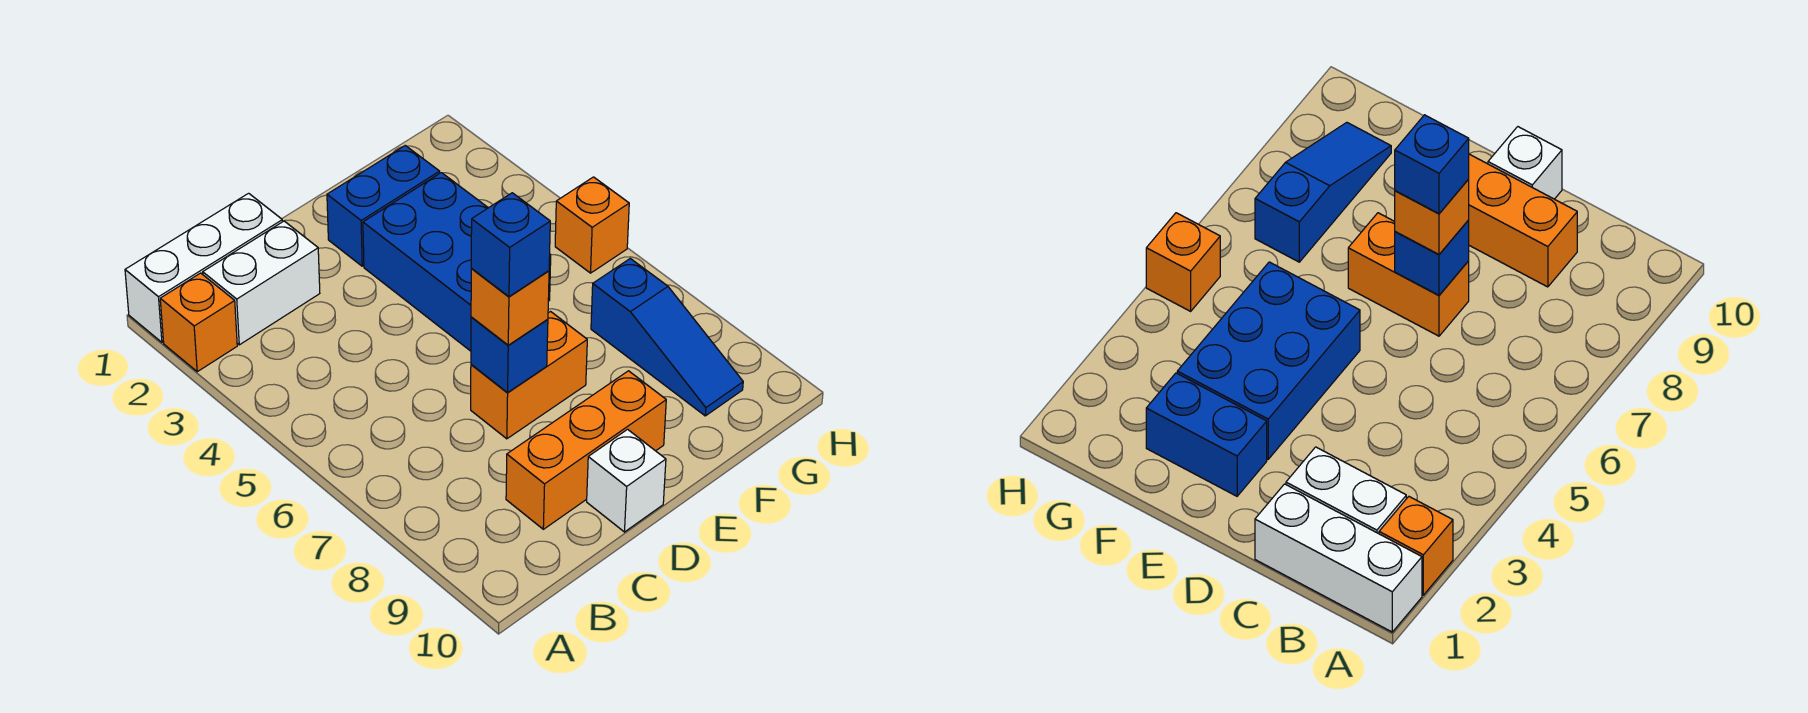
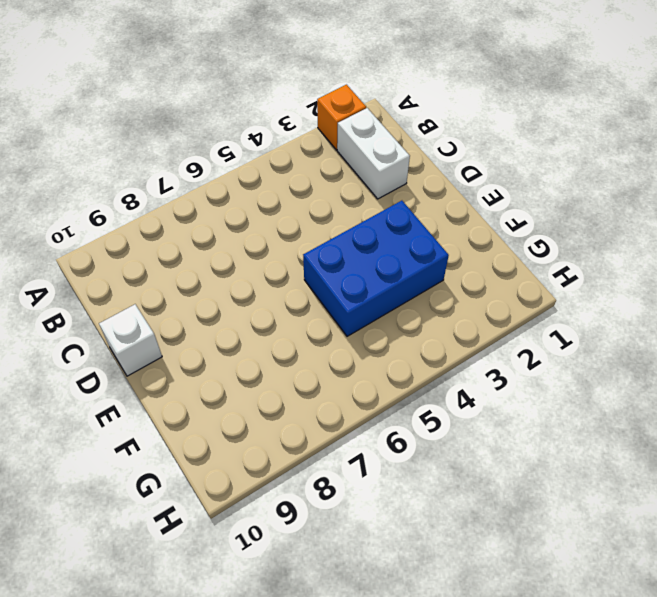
none -> white brick A1:C1 level 1
none -> orange brick C9:E9 level 1
none -> orange brick D7:E7 level 1

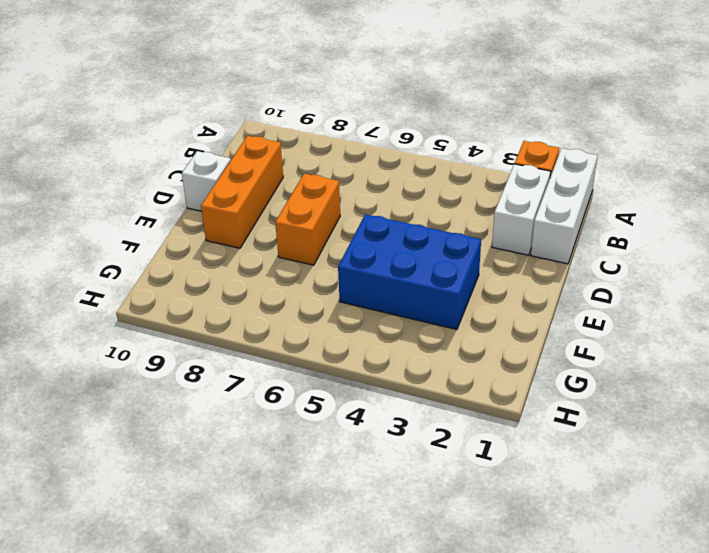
none -> blue brick E2:F2 level 1
none -> blue slope G7:G9 level 1 top 7
none -> orange brick H5 level 1

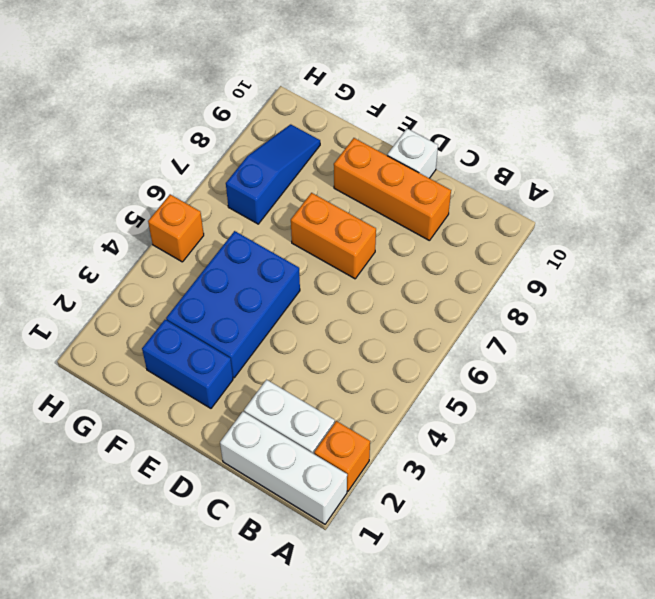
none -> blue brick D7 level 2
none -> orange brick D7 level 3
none -> blue brick D7 level 4

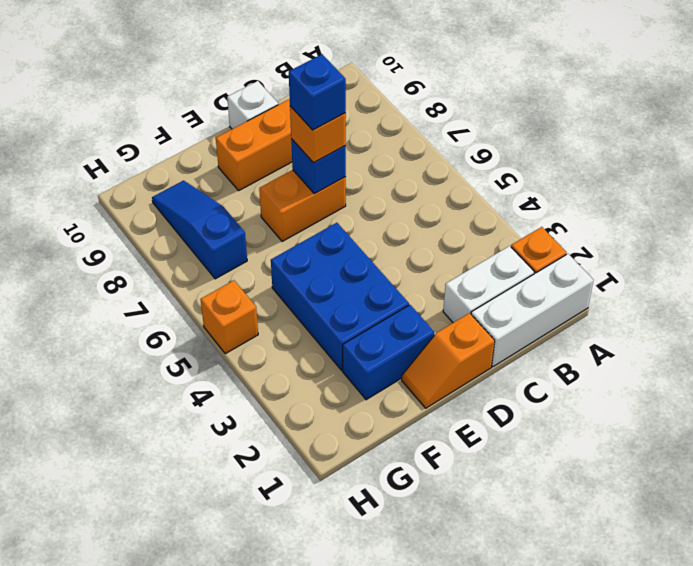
orange slope D1:E1 level 1 top D -> none

